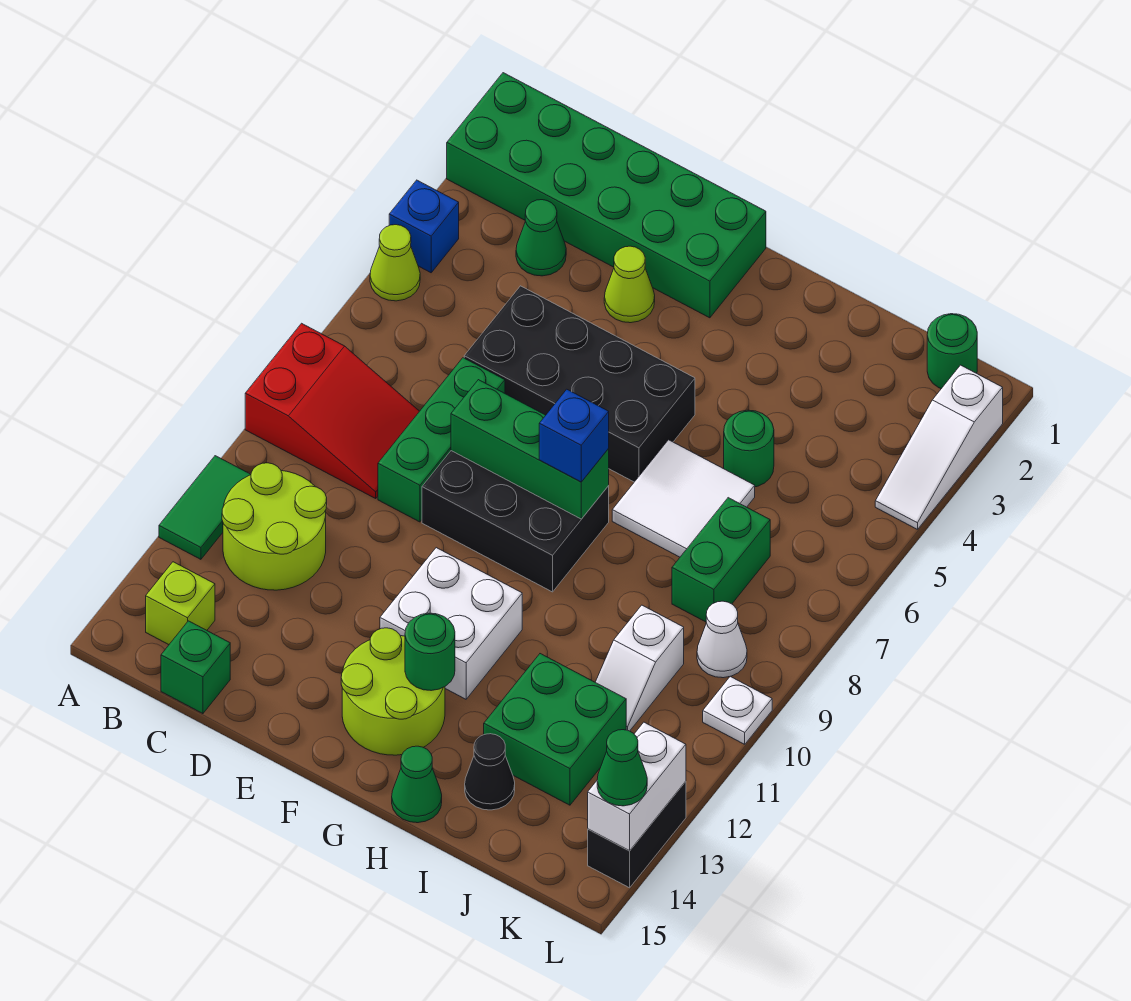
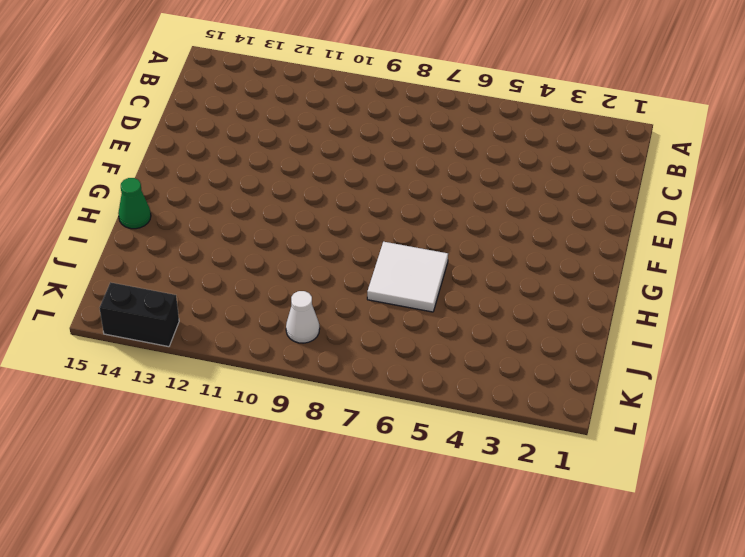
none -> green brick A1:F2 level 1
none -> blue brick A4 level 1
none -> lime cone A5 level 1
none -> red slope A8:C9 level 1 top A

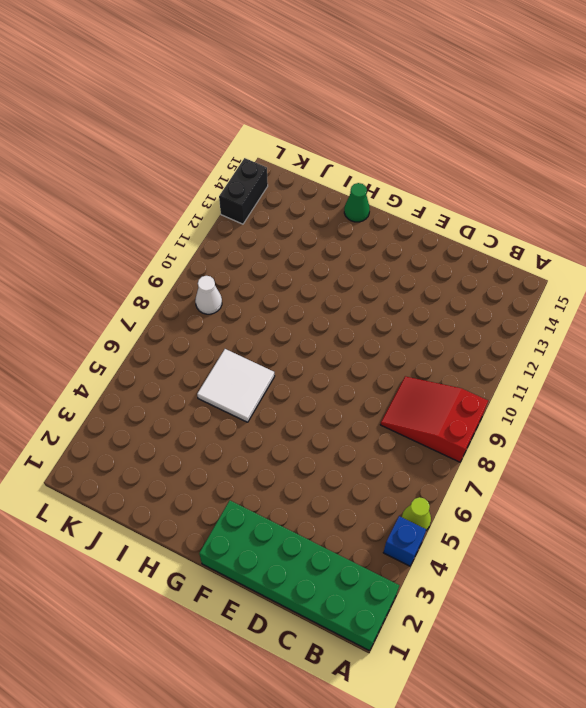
none -> green tile A11:A12 level 1
none -> lime round brick B11:C12 level 1
none -> lime brick B14 level 1
none -> green cone C3 level 1

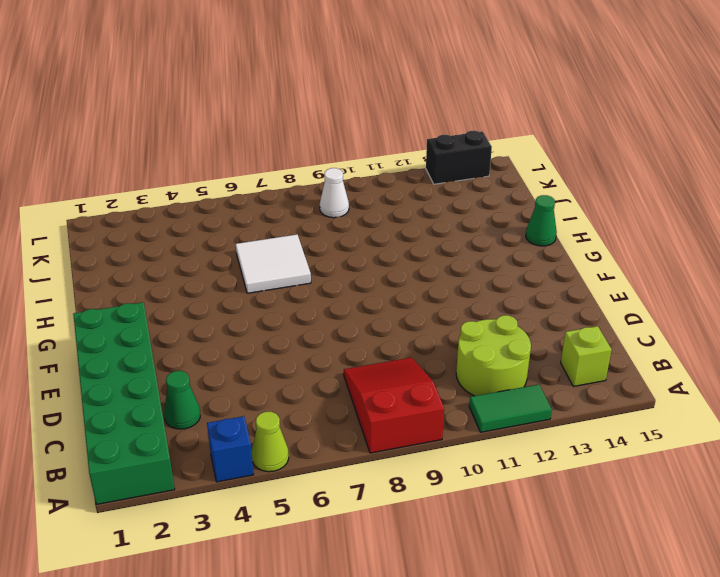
none -> green brick C15 level 1
none -> black brick D5:G6 level 1
none -> green brick D7:D9 level 1
none -> lime cone E3 level 1

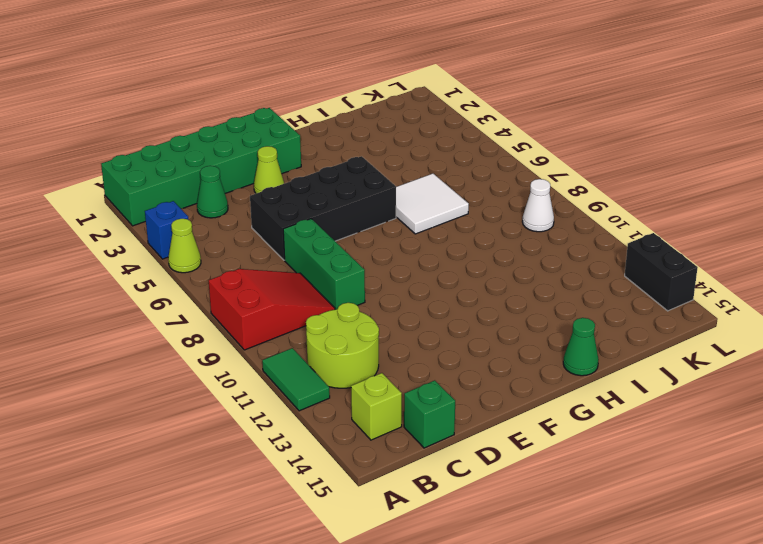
none -> black brick E8:G9 level 1
none -> white brick F11:G12 level 1
none -> lime round brick F13:G14 level 1
none -> green round brick I5 level 1

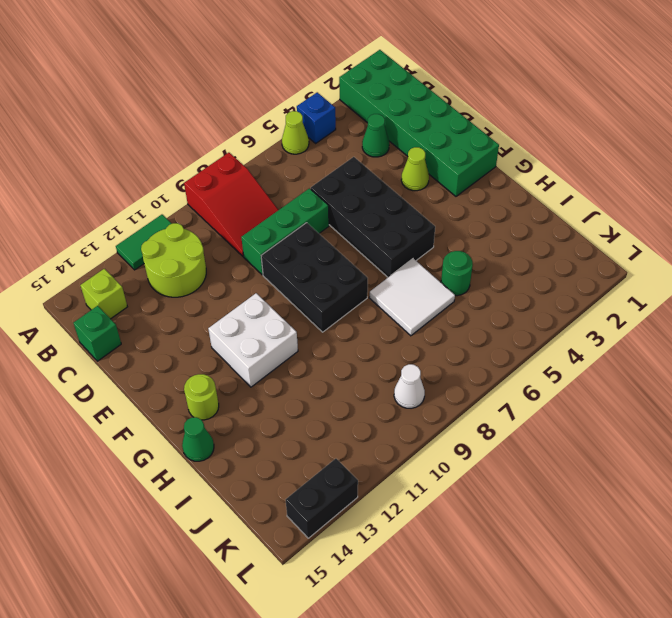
lime round brick G14 level 1 -> lime round brick F13:G14 level 1
none -> green brick I12:J13 level 1
none -> black cone I14 level 1
none -> green brick J7:J8 level 1
none -> white slope J10:J11 level 1 top 10

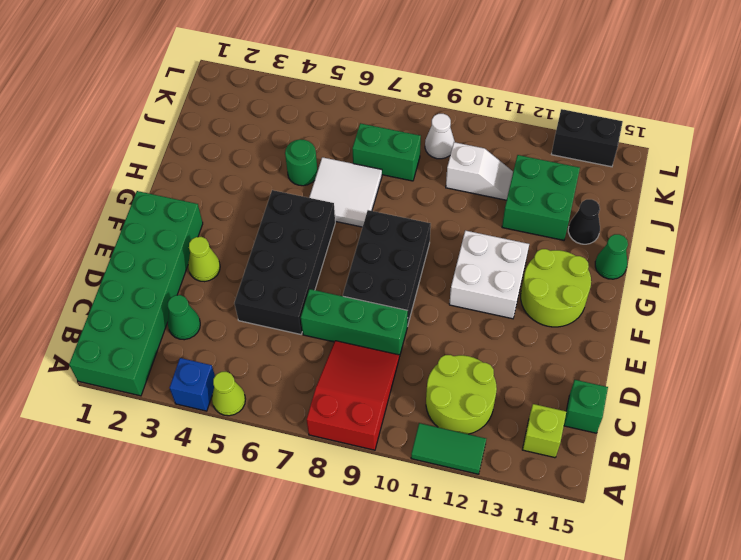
none -> green round brick K1 level 1
none -> white slope L2:L4 level 1 top 2
none -> white plate L10 level 1
none -> green brick E8:G8 level 2

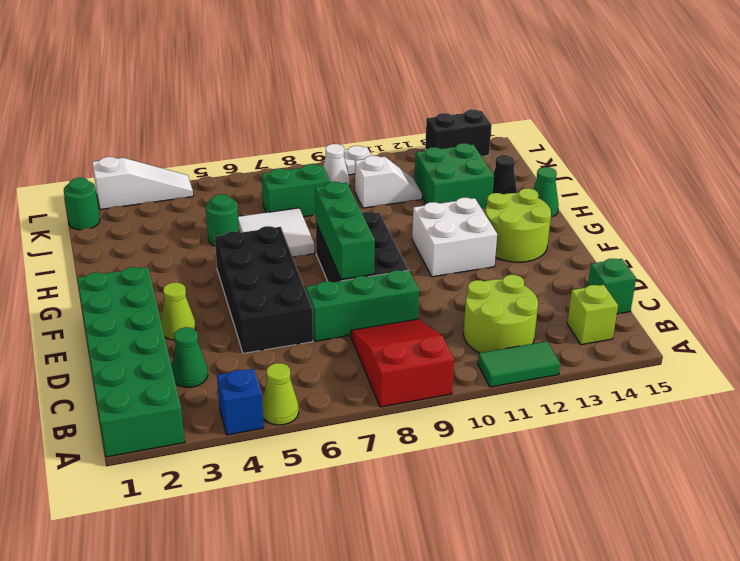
none -> green round brick G13 level 2
none -> white brick L13:L14 level 2
none -> blue brick G8 level 3
none -> green cone L14 level 3

